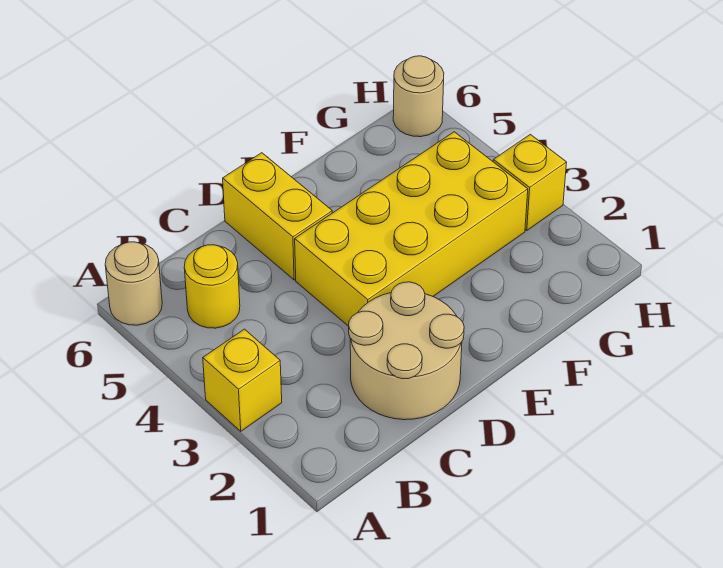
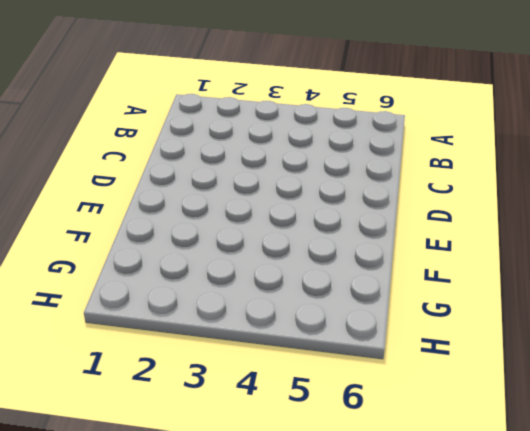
none -> yellow brick A3 level 1
none -> tan round brick A6 level 1

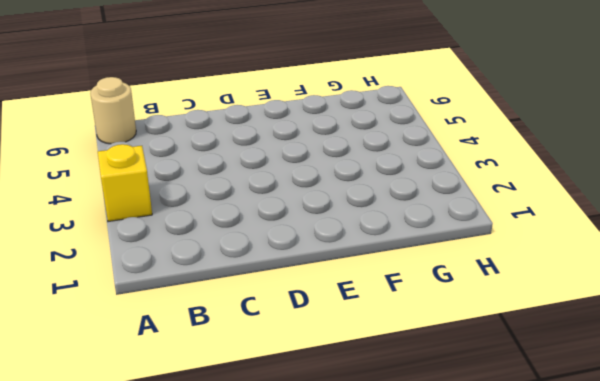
none -> yellow round brick B5 level 1
none -> tan round brick C1:D2 level 1

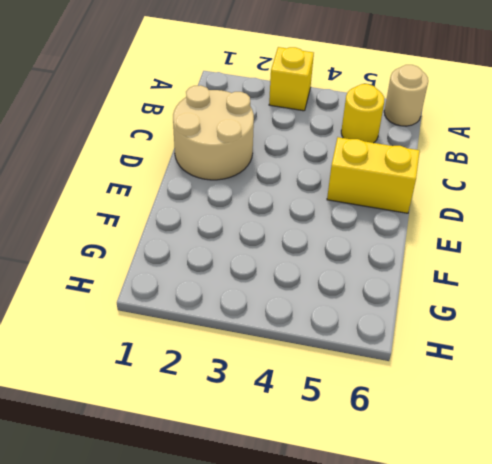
none -> yellow brick D3:G4 level 1
none -> yellow brick H3 level 1

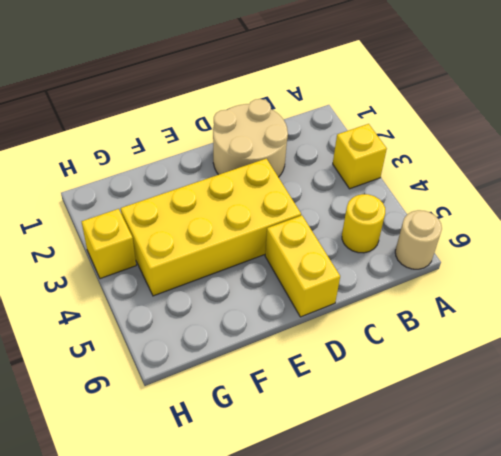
none -> tan round brick H6 level 1

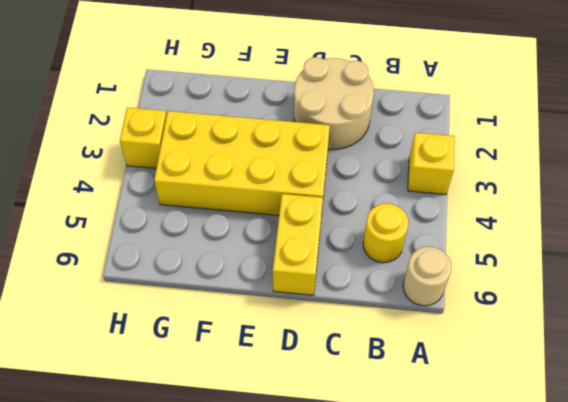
none -> tan round brick H6 level 1

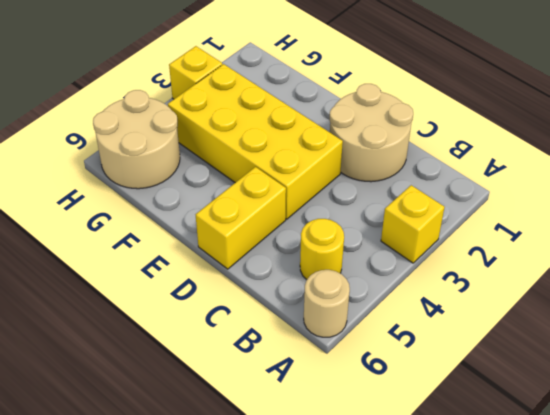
tan round brick G5:H6 level 1 -> tan round brick H6 level 1

